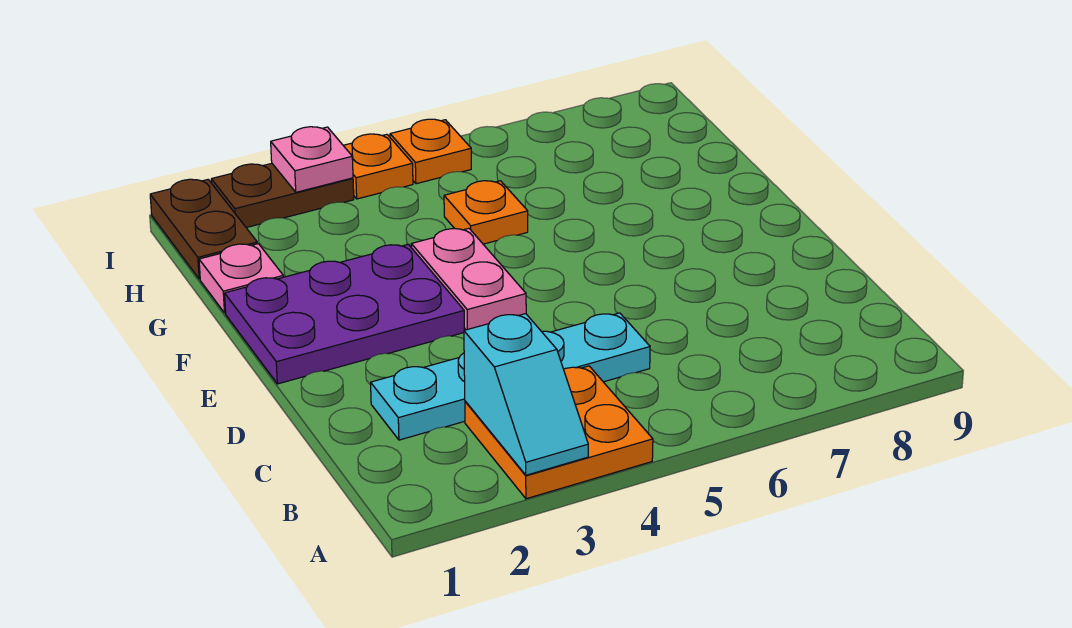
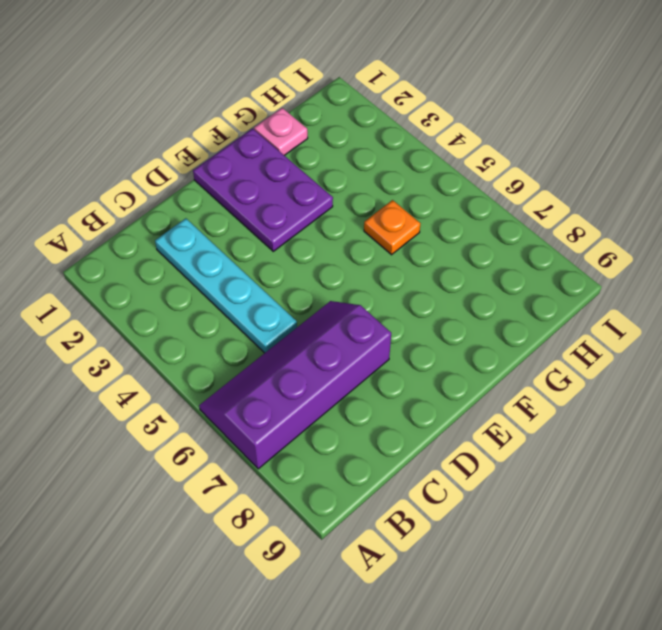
purple slope A6:D7 level 1 top 7 -> none
none -> orange plate A3:B4 level 1
none -> pink plate E4:F4 level 1
none -> brown plate H1:I1 level 1

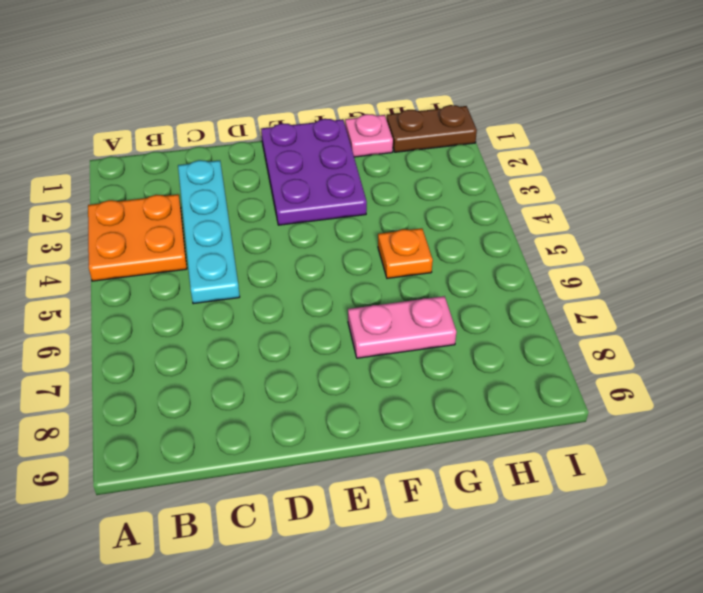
pink plate F7:G7 level 1 -> pink plate E4:F4 level 1
none -> brown plate I2:I3 level 1
none -> orange plate I4 level 1
none -> orange plate I5 level 1

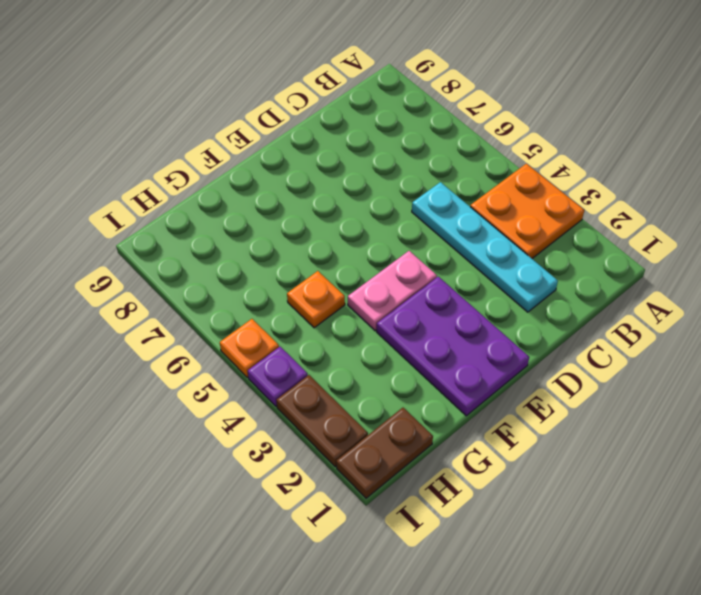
purple plate I4 level 1 -> orange plate I4 level 1
none -> pink plate G1 level 1
none -> cyan slope A3:B3 level 2 top B
none -> pink plate I3 level 2

